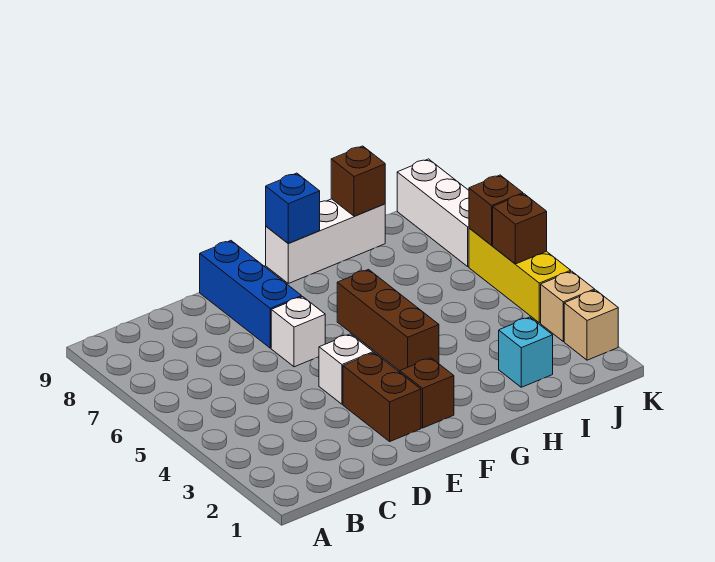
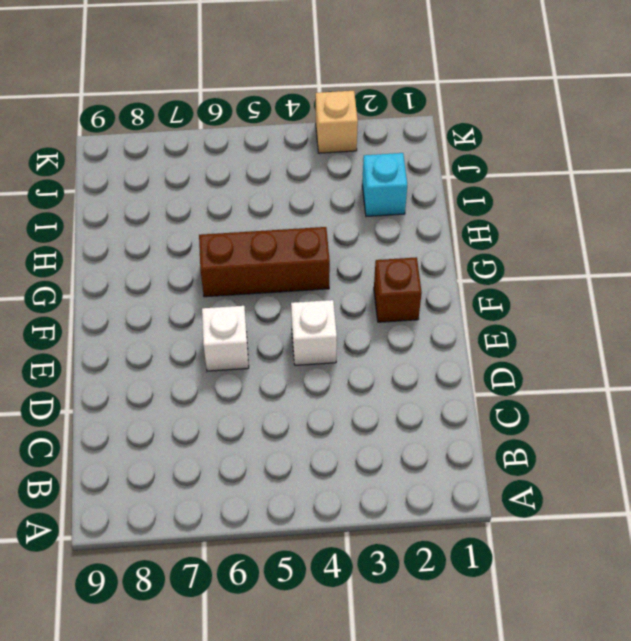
none -> brown brick E2:E3 level 1
none -> blue brick E7:E9 level 1
none -> white brick G9:I9 level 1

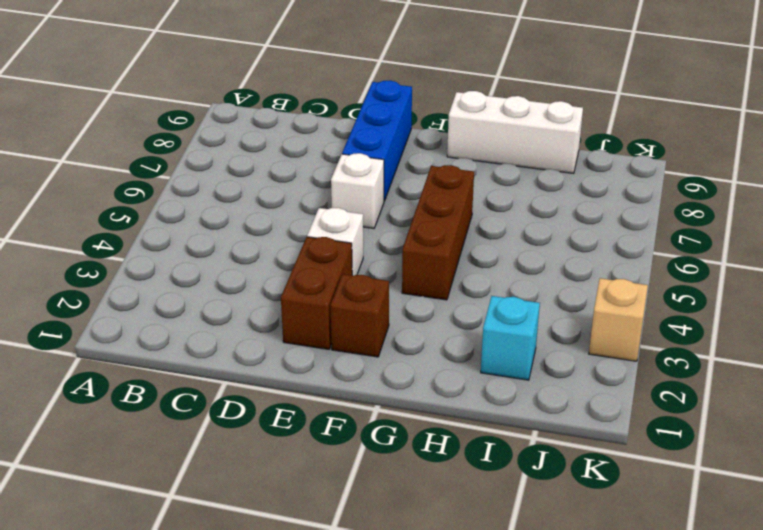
none -> tan brick K2 level 1
none -> yellow brick K4:K6 level 1
none -> white brick K7:K9 level 1

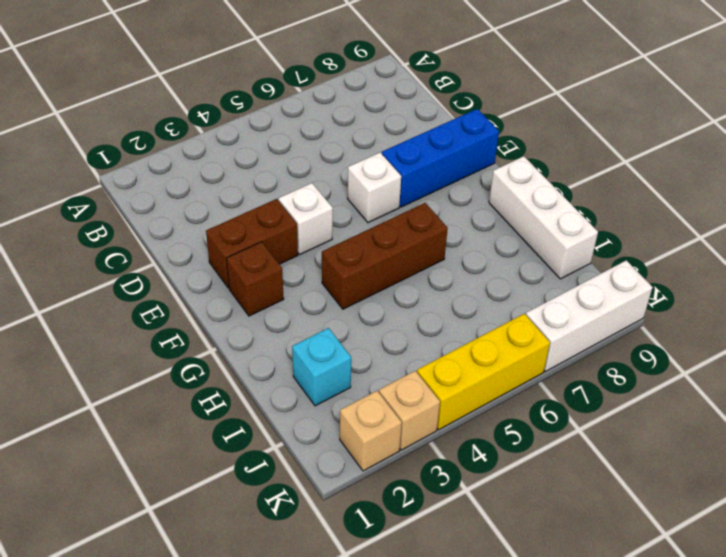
none -> blue brick G9 level 2
none -> brown brick I9 level 2
none -> brown brick K5 level 2

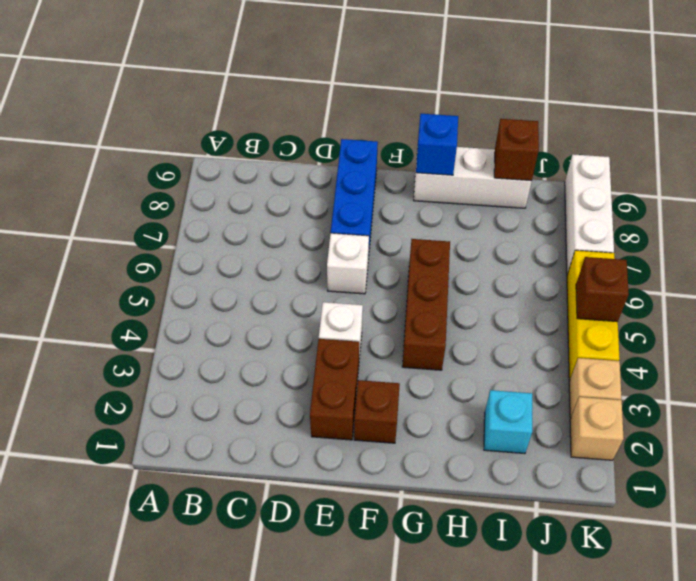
none -> brown brick K6 level 2

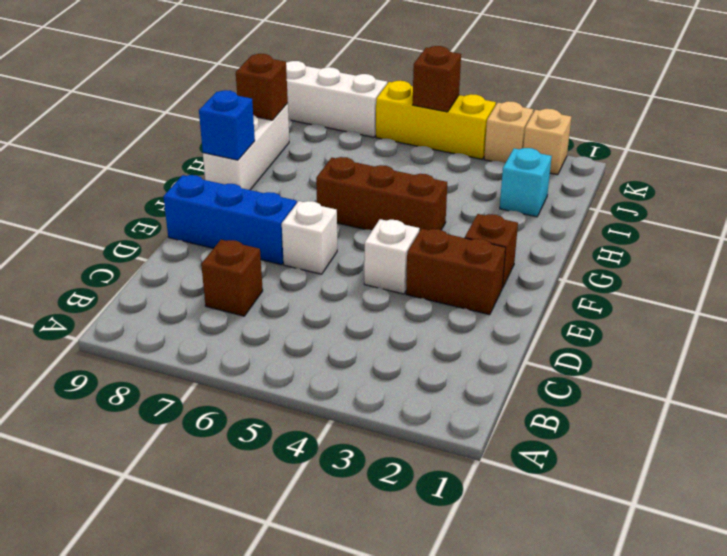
brown brick C7 level 1 -> brown brick K6 level 2

